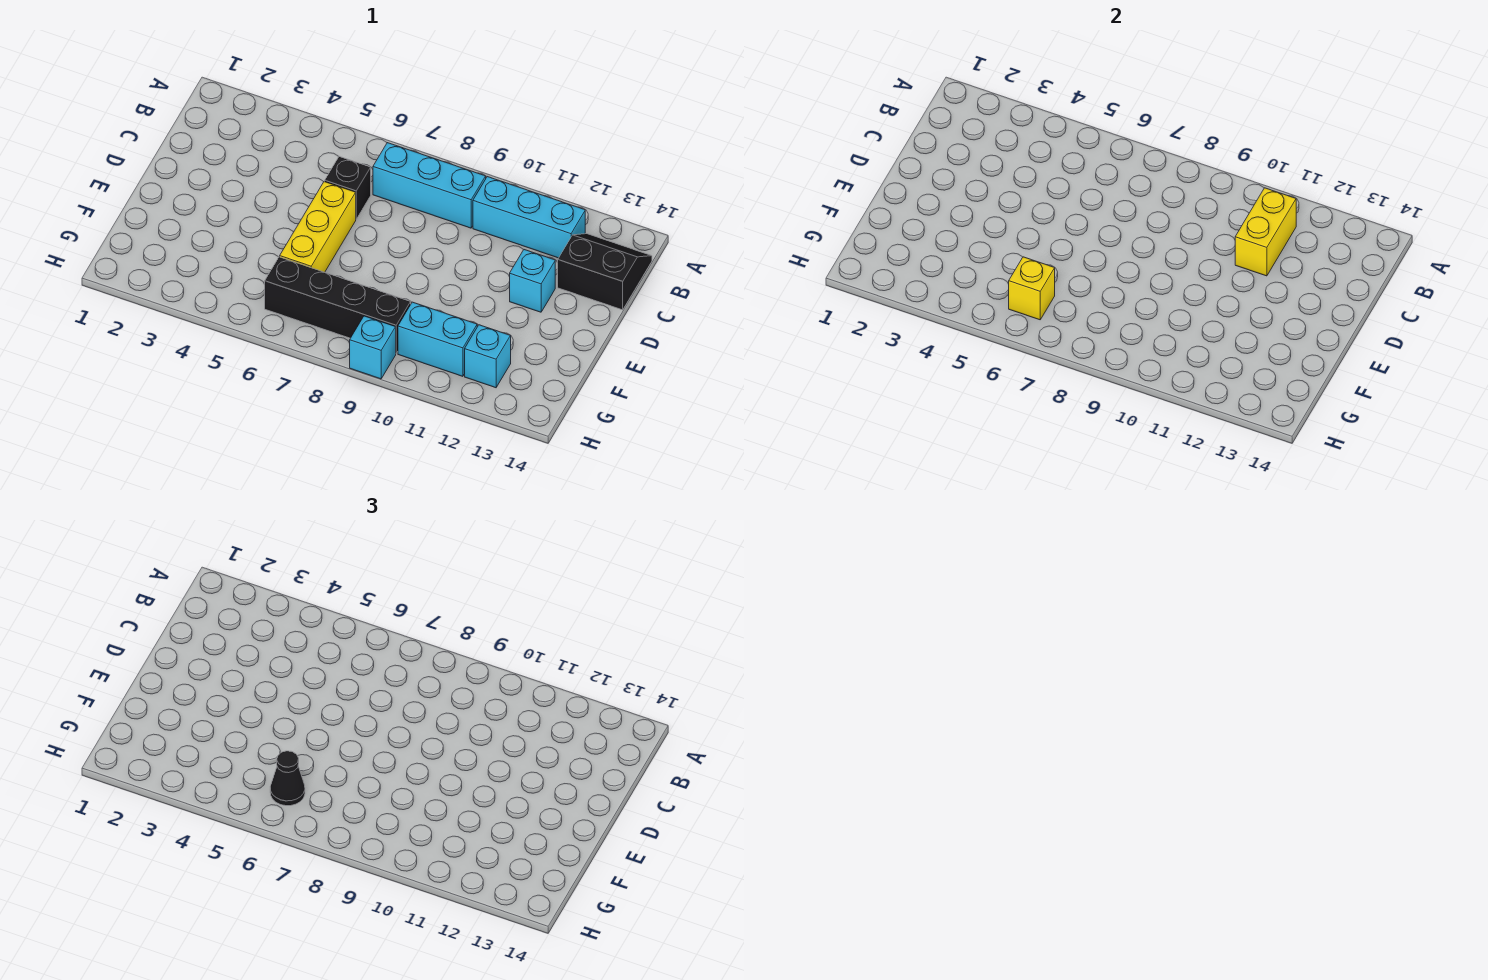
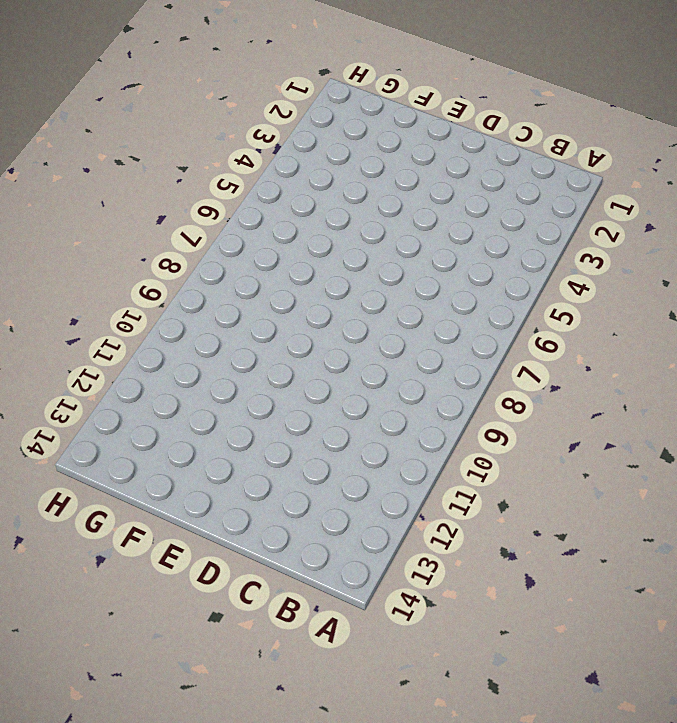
none -> cyan brick B7:B9 level 1
none -> cyan brick B10:B12 level 1
none -> black slope B13:C14 level 1 top C

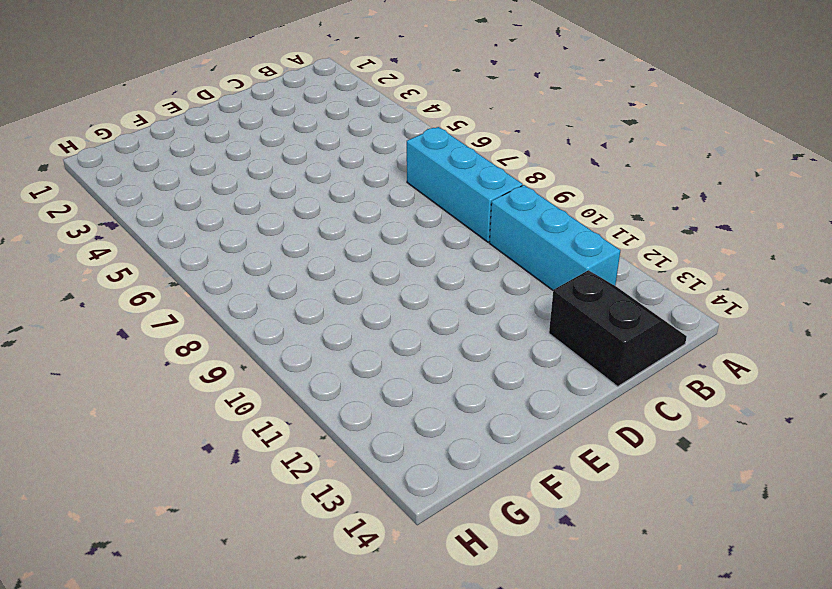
none -> black brick C6 level 1
none -> yellow brick D6:F6 level 1
none -> cyan brick D12 level 1

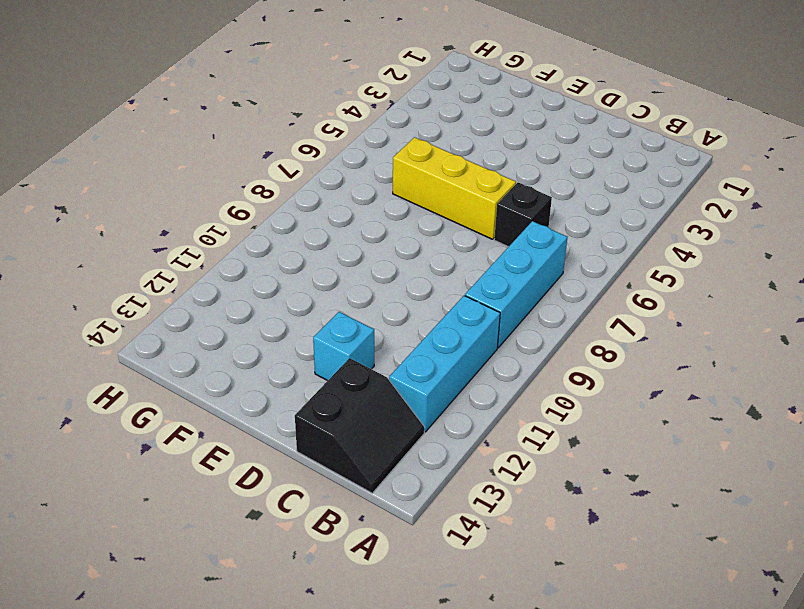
none -> black brick G6:G9 level 1
none -> cyan brick G10:G11 level 1
none -> cyan brick G12 level 1

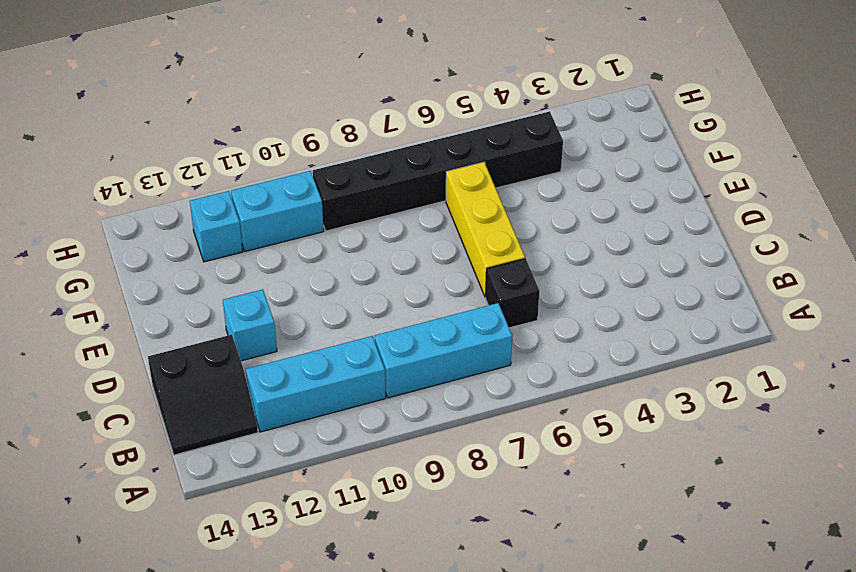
black brick G4:G9 level 1 -> black brick G6:G9 level 1
none -> cyan brick H9 level 1
none -> yellow brick B11:C11 level 2
none -> yellow brick G6 level 2

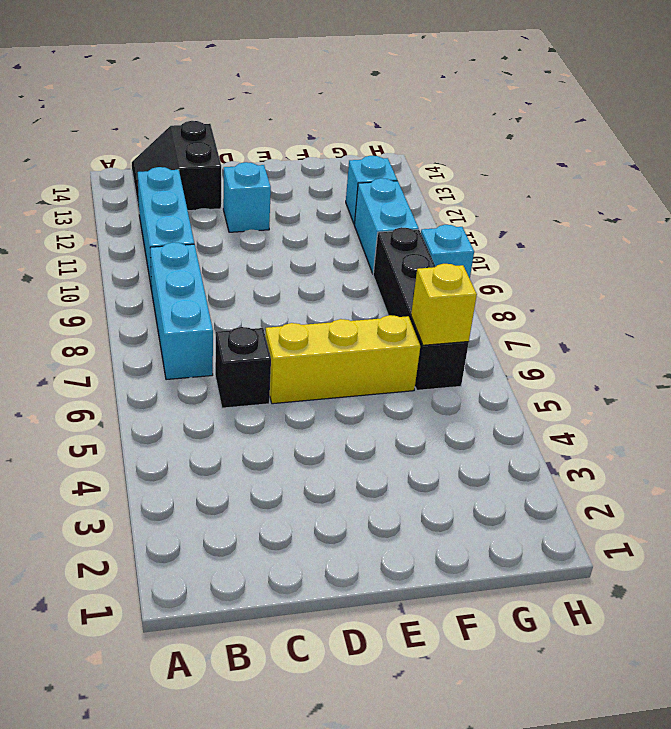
none -> yellow brick B11:C11 level 2
none -> black cone G6 level 3

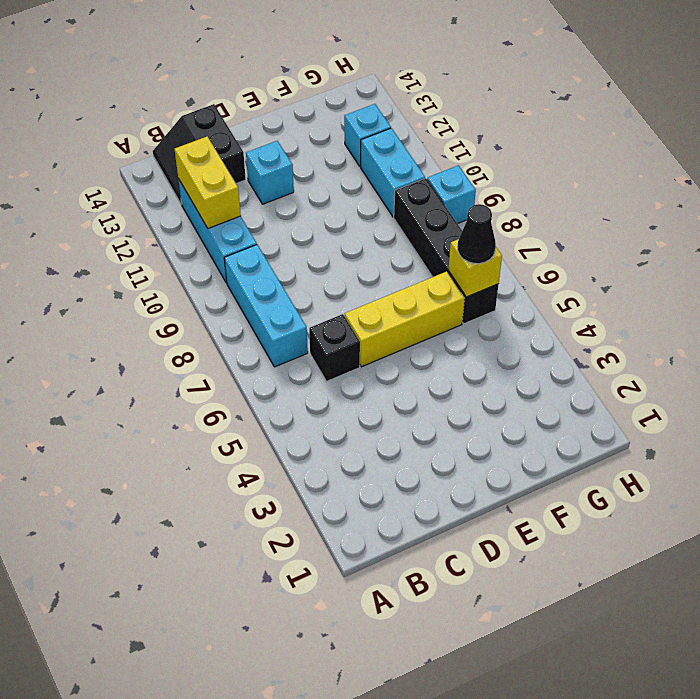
yellow brick B11:B12 level 2 -> yellow brick B11:C11 level 2

